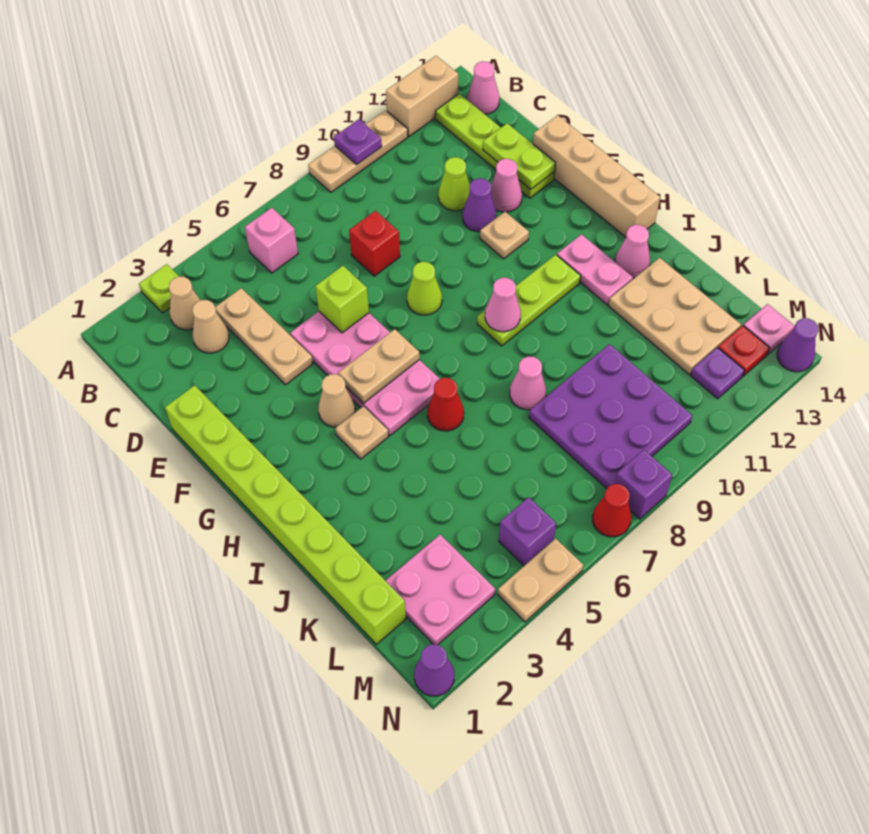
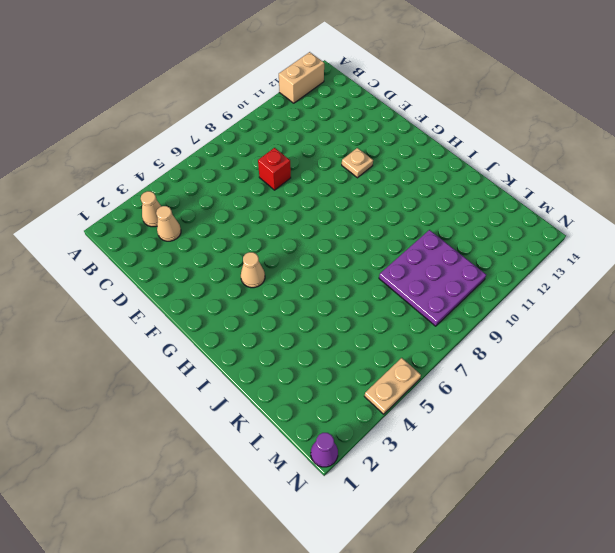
none -> lime plate A3 level 1
none -> tan plate A9:A11 level 1
none -> pink brick B6 level 1
none -> lime plate B13:E13 level 1

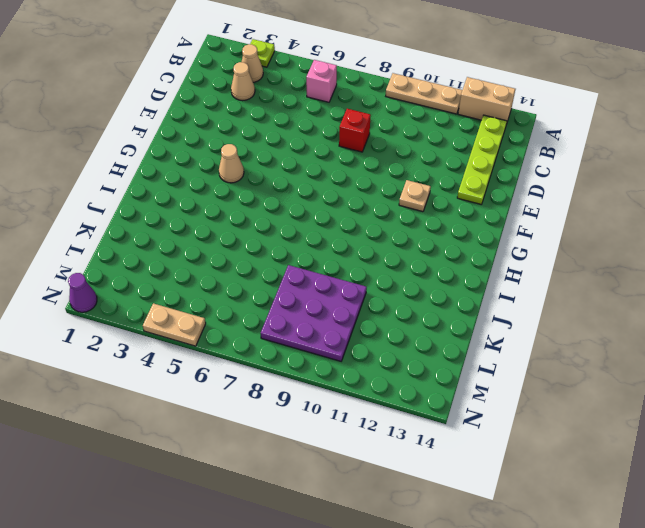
none -> pink cone B14 level 1
none -> tan plate C4:E4 level 1
none -> lime cone D11 level 1
none -> lime brick E1:L1 level 1

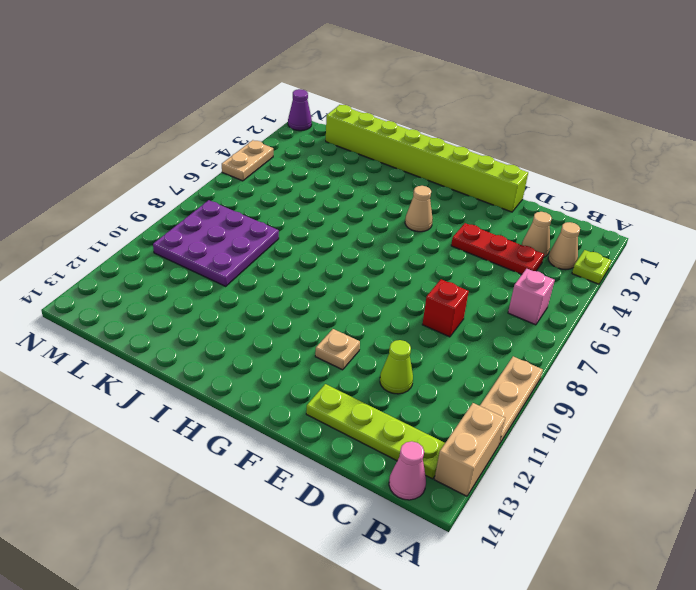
red plate C4:E4 level 1 -> tan plate C4:E4 level 1
none -> pink plate E5:H6 level 1
none -> purple cone E11 level 1
none -> pink cone E12 level 1
none -> tan brick E14:H14 level 1

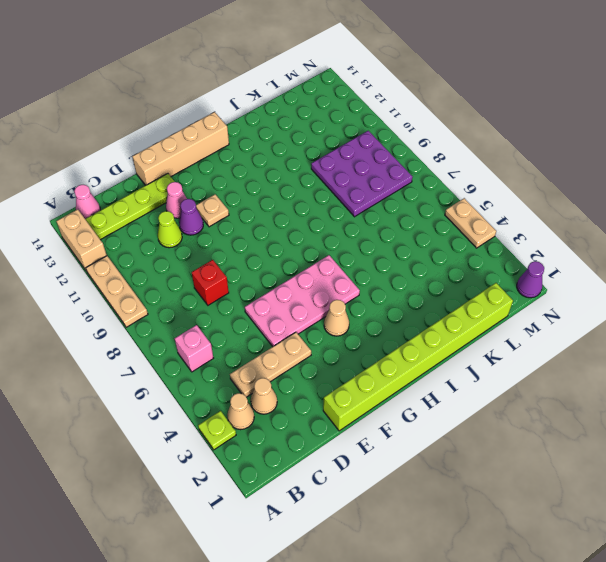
none -> lime cone F8 level 1
none -> tan plate H4 level 1
none -> lime plate H9:H11 level 1
none -> pink plate H12:I12 level 1

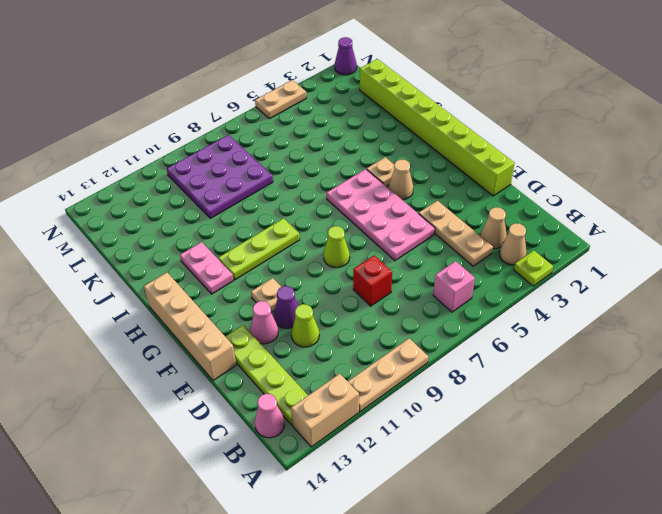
none -> red cone I6 level 1
none -> pink cone I13 level 1
none -> pink cone J8 level 1
none -> tan plate J12:L13 level 1

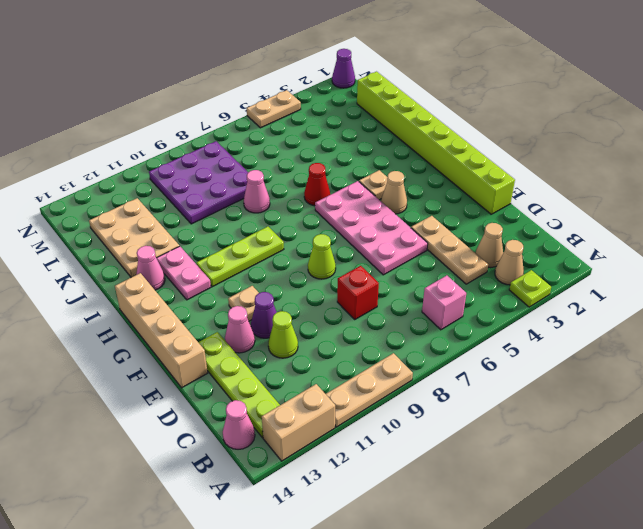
none -> pink plate L2:M3 level 1
none -> purple brick M5 level 1
none -> purple plate M12 level 1
none -> red plate M13 level 1

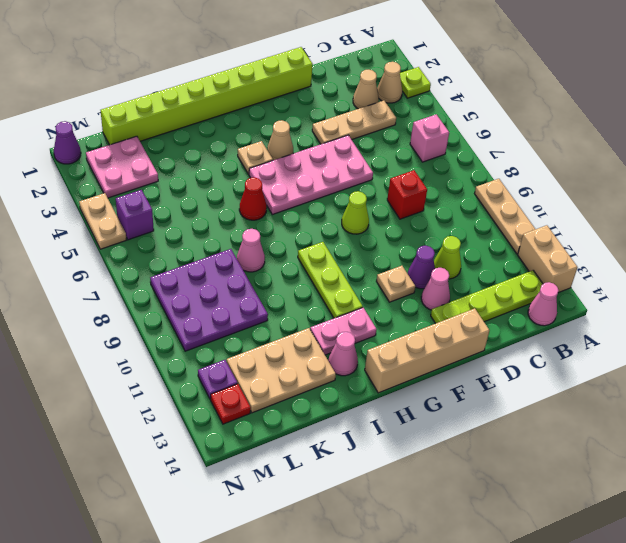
none -> pink plate M14 level 1
none -> red cone N7 level 1
none -> purple brick N8 level 1
none -> purple cone N14 level 1

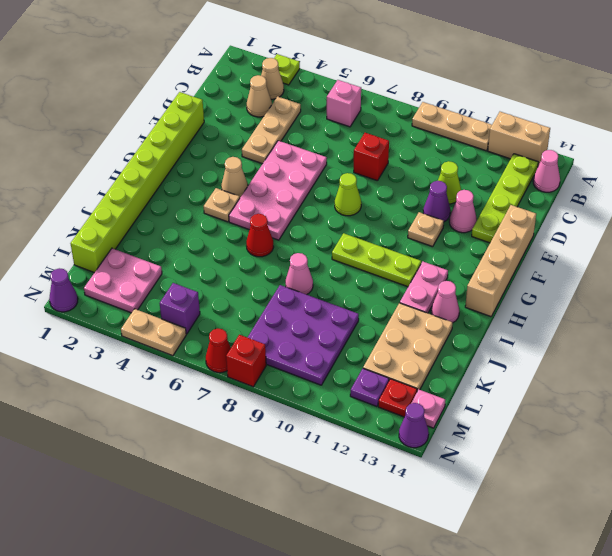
red brick N8 level 1 -> purple brick N8 level 1
none -> purple plate A10 level 2
none -> lime plate D13:E13 level 2
none -> lime brick E6 level 2
none -> tan plate G5:G6 level 2

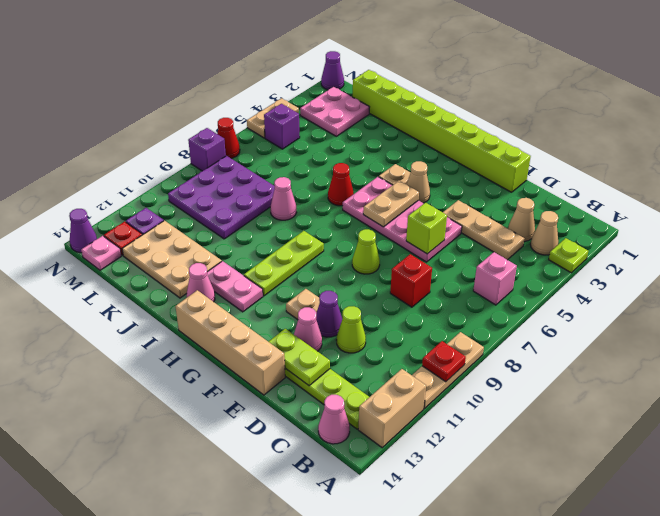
red plate A10 level 2 -> purple plate A10 level 2
none -> pink cone H9 level 2

